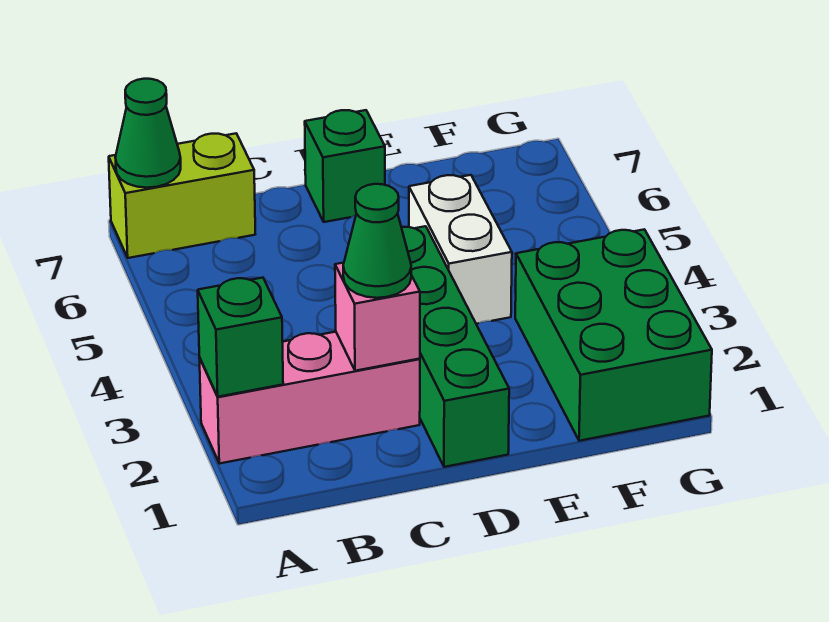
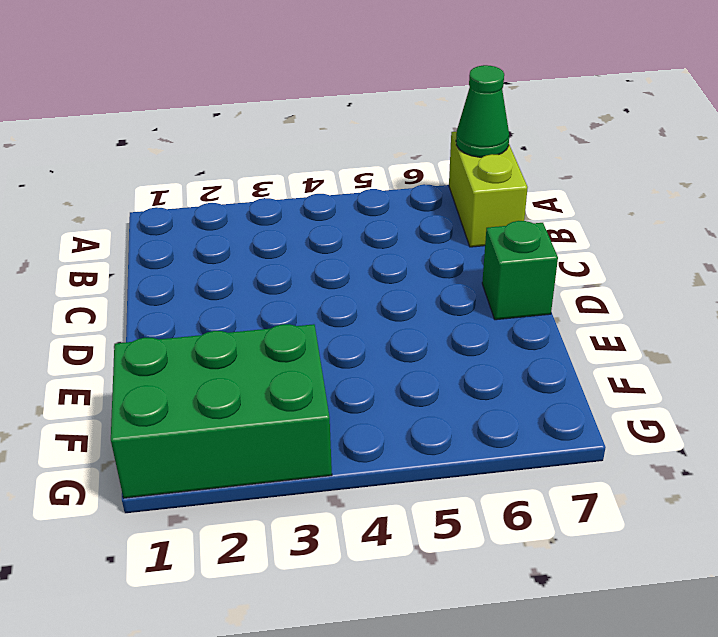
none -> pink brick A2:C2 level 1
none -> green brick D1:D4 level 1

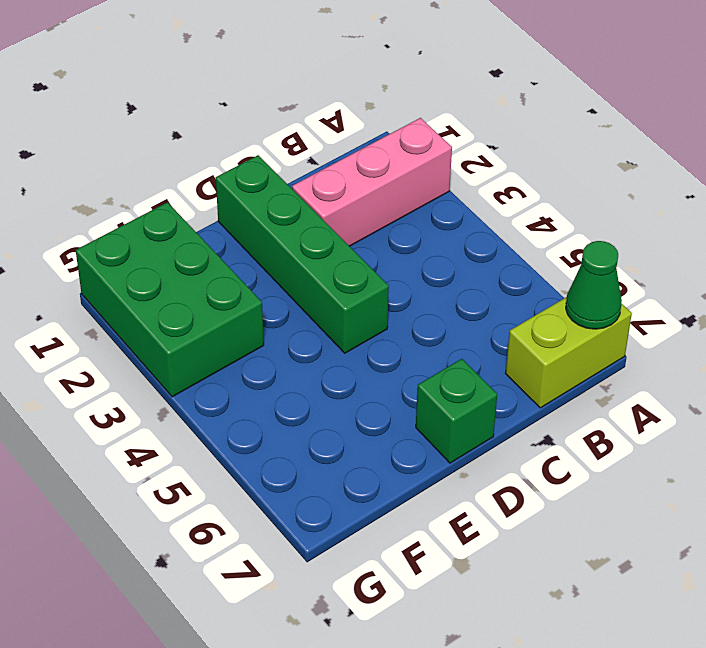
none -> white brick E4:E5 level 1
none -> green brick A2 level 2

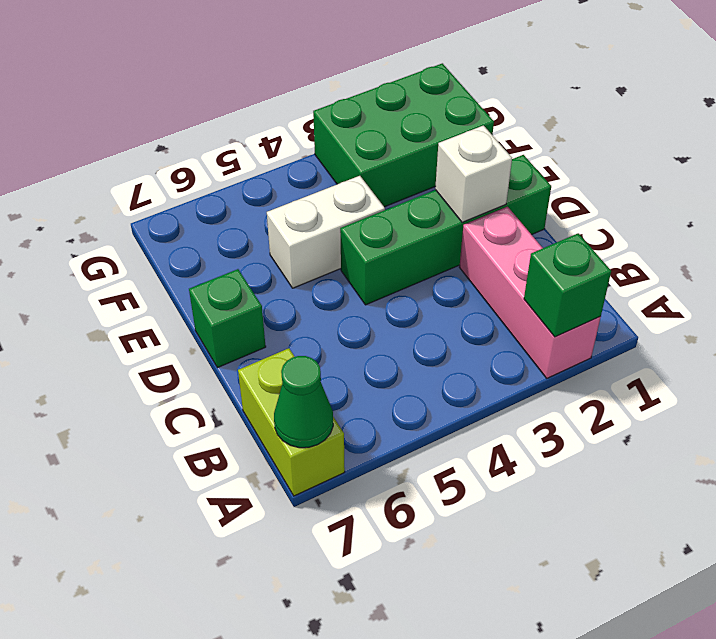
white brick D2 level 2 -> none
none -> pink brick C2 level 2
none -> green cone C2 level 3

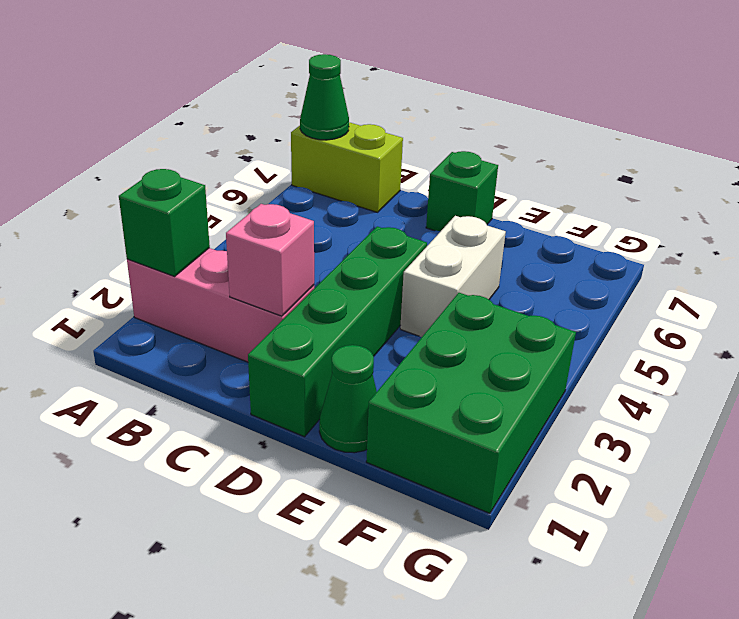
green cone E1 level 1 -> green cone C2 level 3

